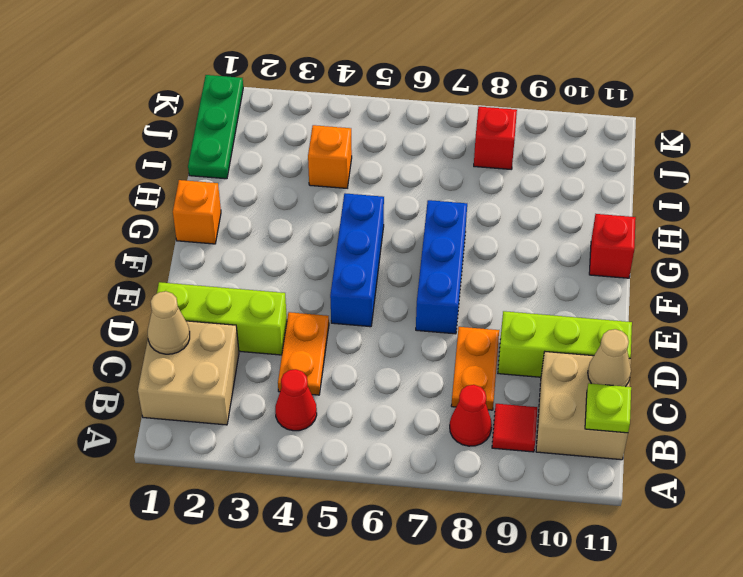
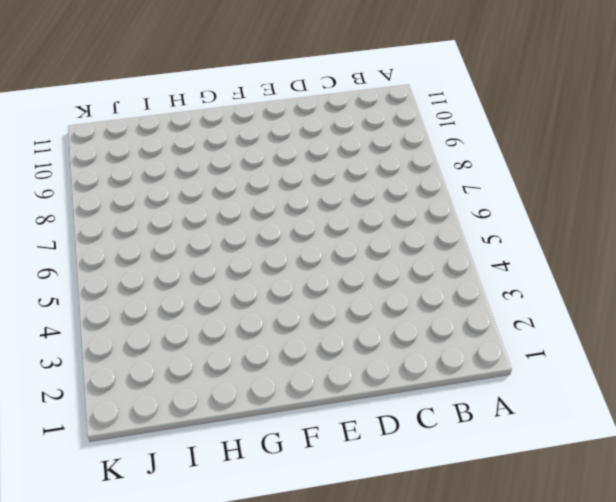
none -> tan brick B1:C2 level 1
none -> red cone B4 level 1
none -> red cone B8 level 1

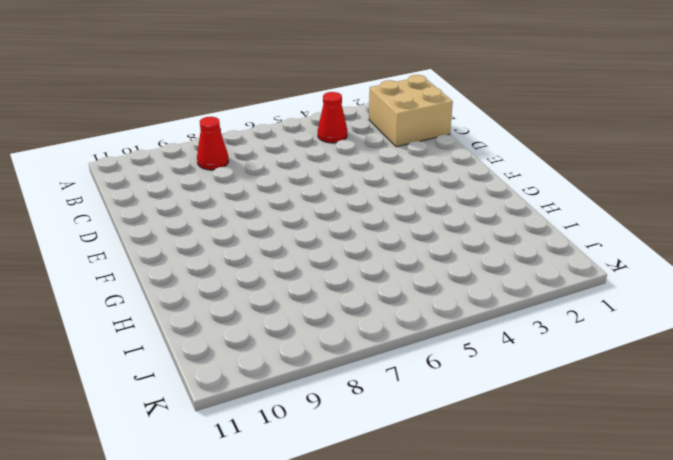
none -> red tile B9 level 1
none -> tan brick B10:C11 level 1
none -> orange plate C4:D4 level 1

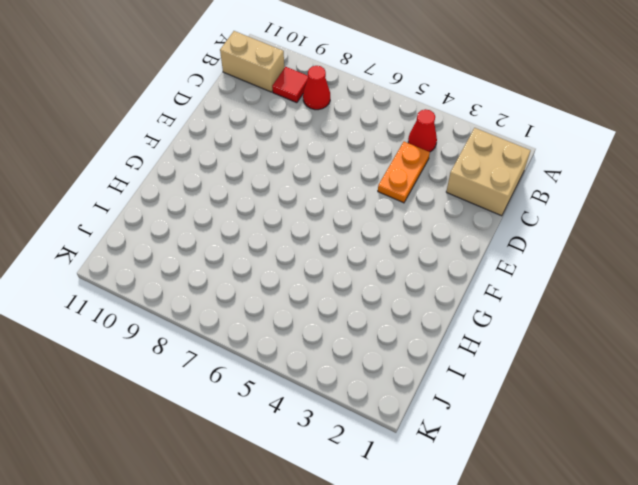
tan brick B10:B11 level 1 -> tan brick B10:C11 level 1
none -> orange plate C8:D8 level 1
none -> lime brick D1:D3 level 1
none -> lime brick D9:D11 level 1

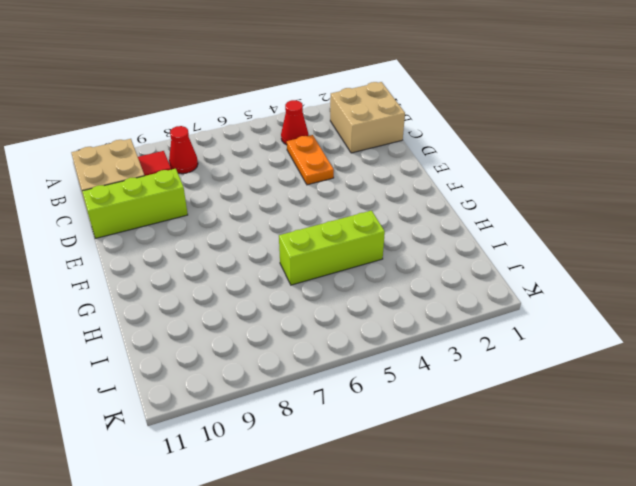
lime brick H4:H6 level 1 -> lime brick D1:D3 level 1
none -> orange plate C8:D8 level 1
none -> blue brick E5:G5 level 1
none -> blue brick E7:G7 level 1

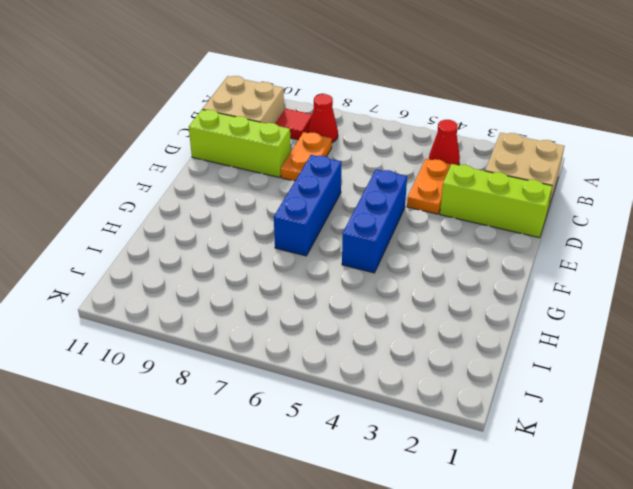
none -> orange brick G1 level 1
none -> red brick G11 level 1
none -> green plate I1:K1 level 1

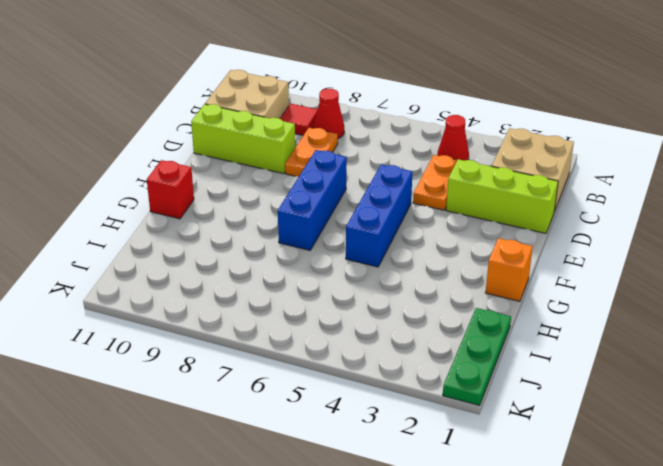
none -> orange brick I4 level 1
none -> red brick J8 level 1
none -> lime plate B11 level 2

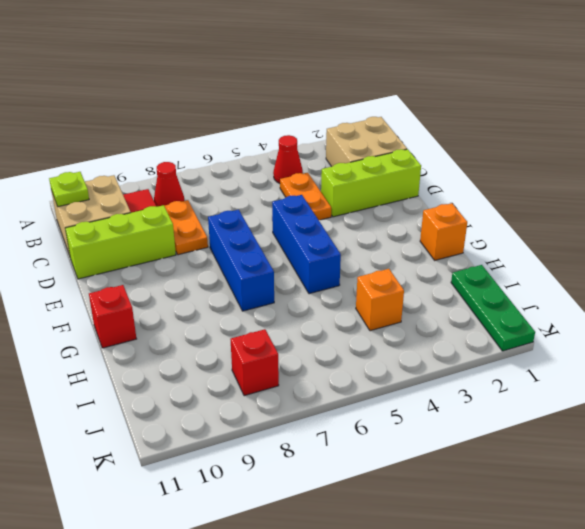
none -> tan cone C1 level 2
none -> tan cone C11 level 2

